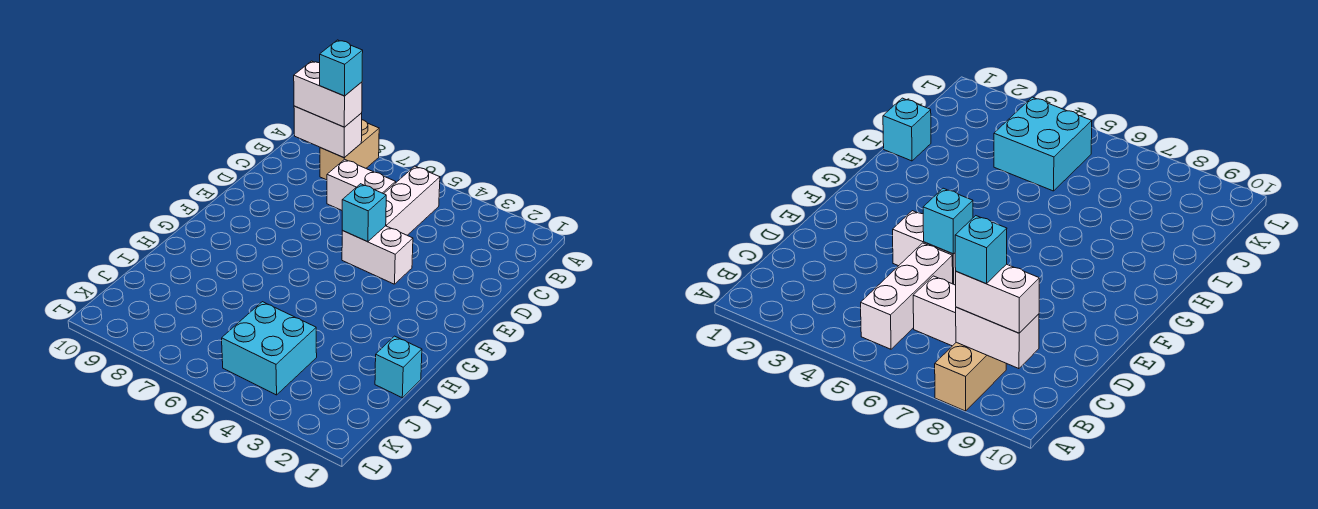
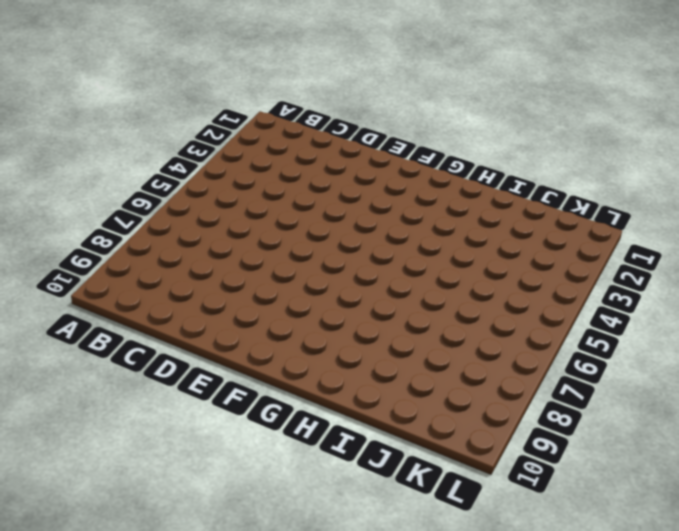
none -> tan brick A8:B8 level 1
none -> white brick B5:D5 level 1

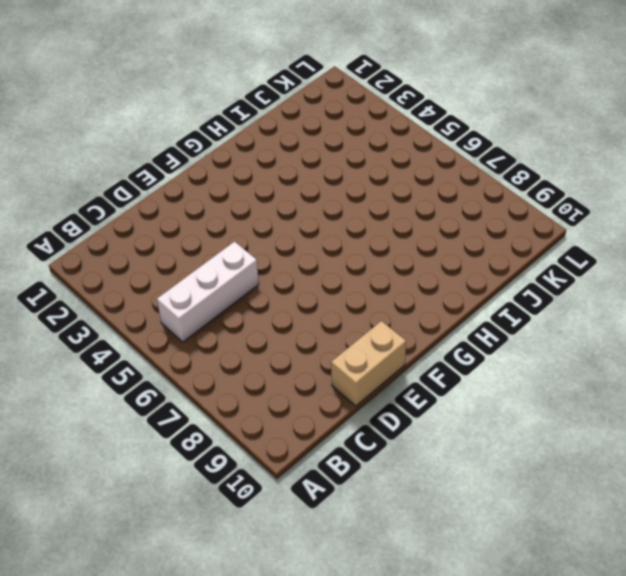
tan brick D10:E10 level 1 -> tan brick A8:B8 level 1
none -> white brick C6:C7 level 1
none -> white brick E4:E5 level 1

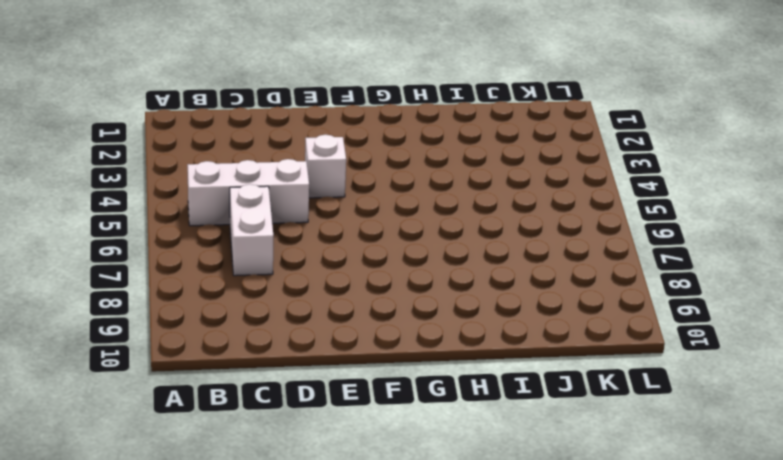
white brick E4 level 1 -> white brick E4:E5 level 1
none -> tan brick A8:B8 level 1
none -> cyan brick I1 level 1

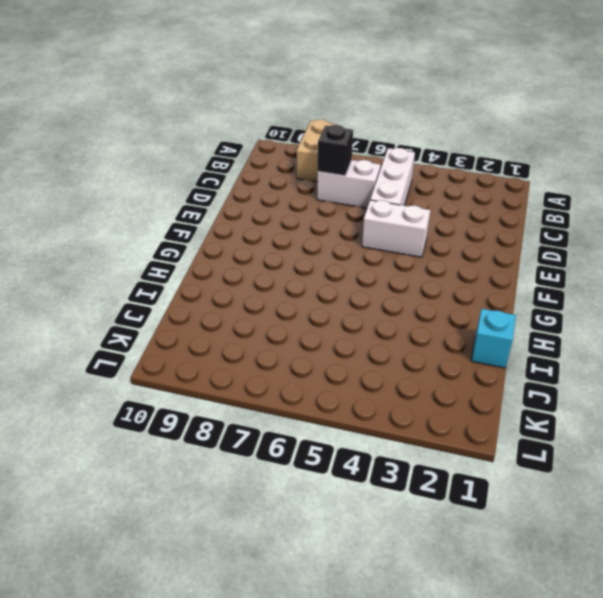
black brick C7 level 2 -> none
none -> cyan brick J4:K5 level 1
none -> white brick B8:B9 level 2

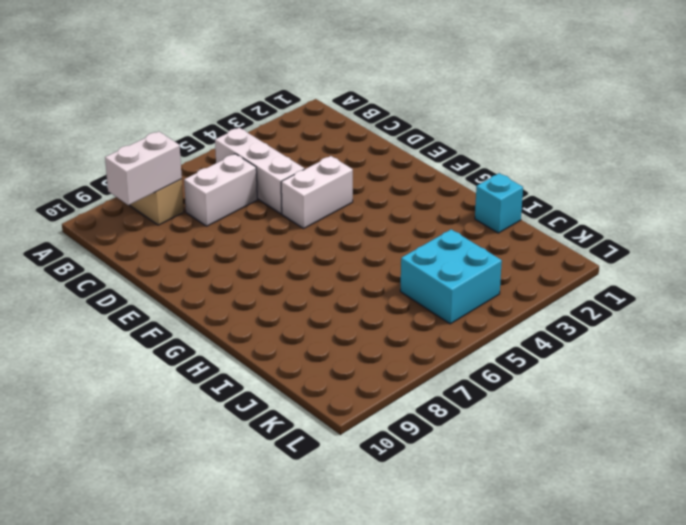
none -> cyan brick E5 level 2
none -> white brick B8:B9 level 3

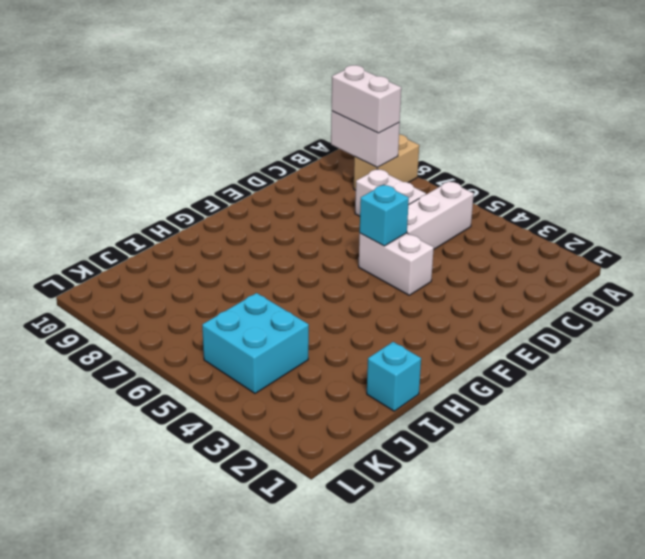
none -> cyan brick B8 level 4

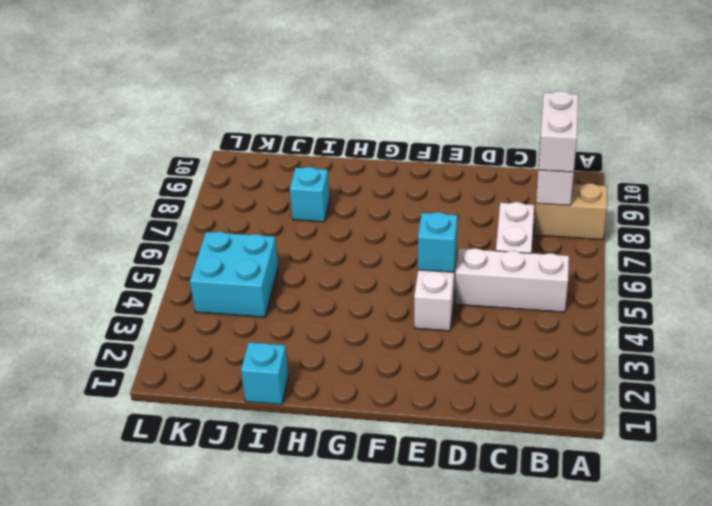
cyan brick I8 level 1 -> cyan brick B8 level 4

